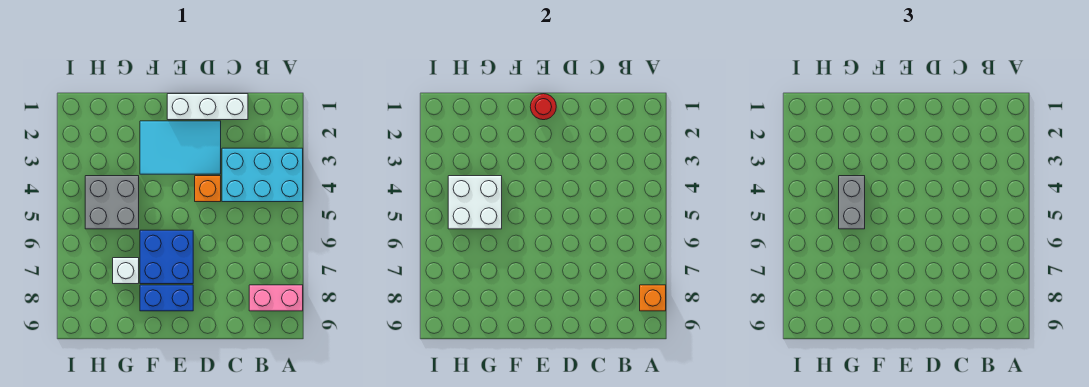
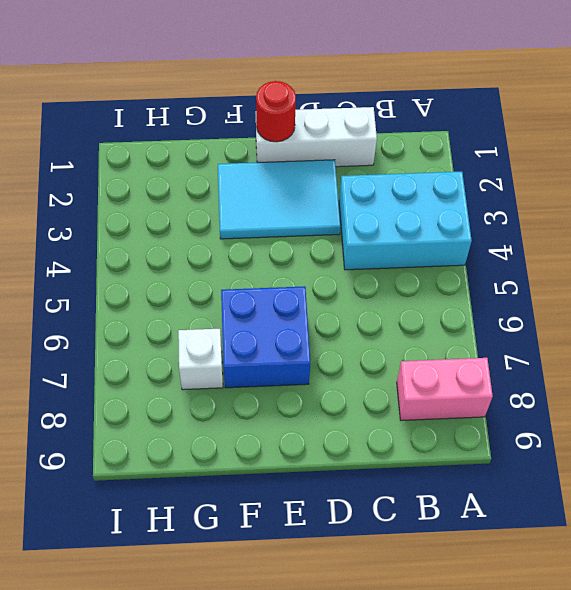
none -> orange brick D4 level 1
none -> blue brick E8:F8 level 1
none -> grey brick G4:H5 level 1

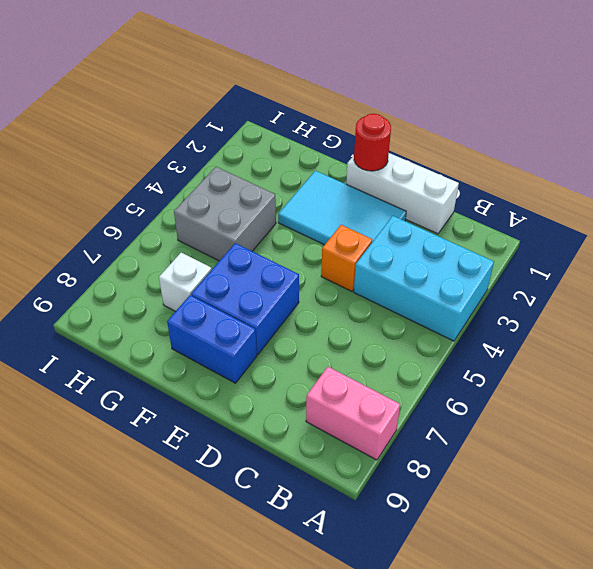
none -> orange brick A8 level 2
none -> white brick G4:H5 level 2
none -> grey brick G4:G5 level 3

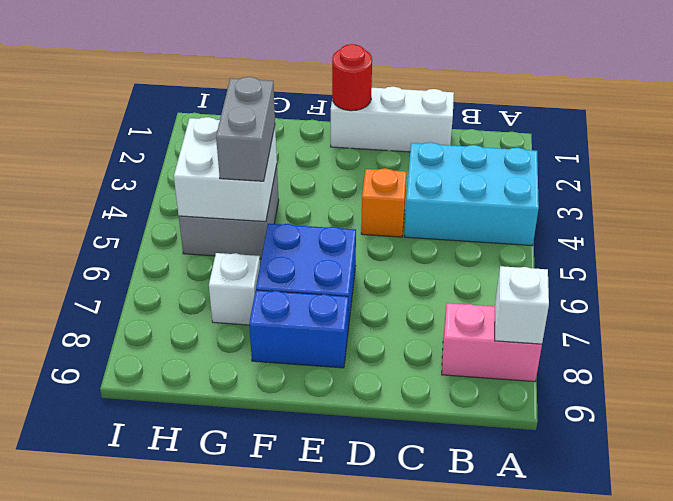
white brick A8 level 2 -> orange brick A8 level 2
none -> cyan tile D2:F3 level 1

